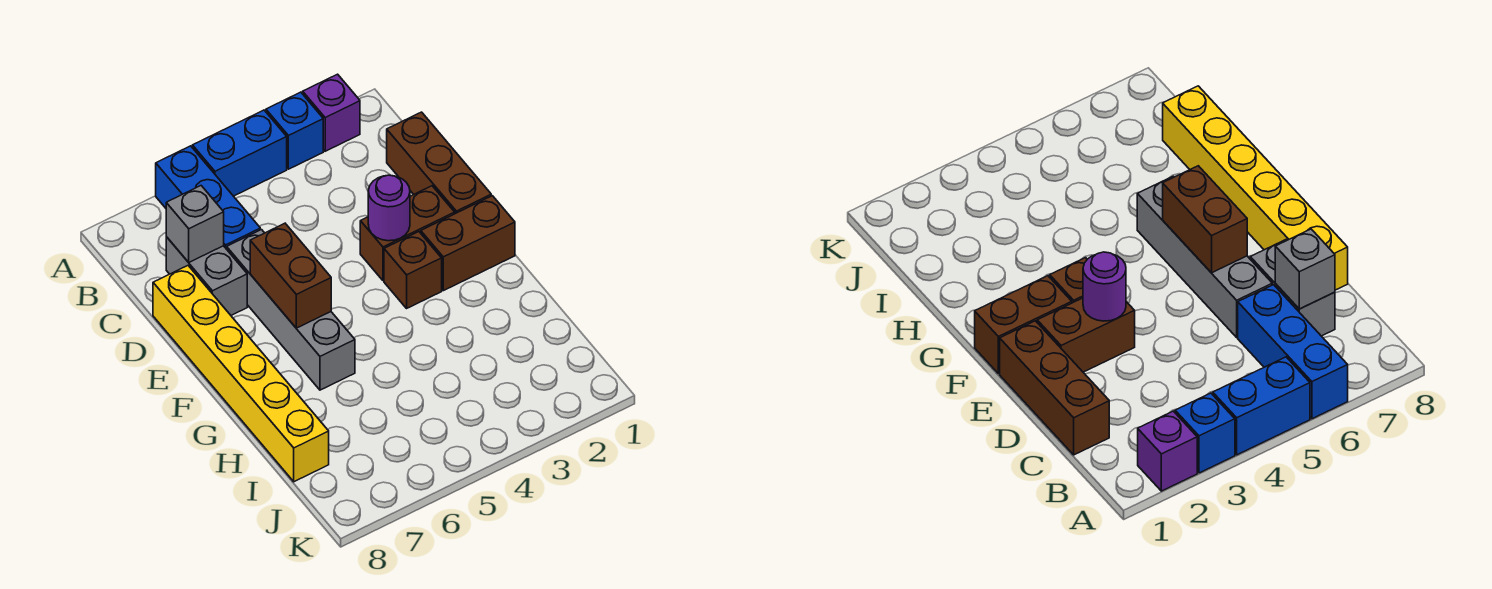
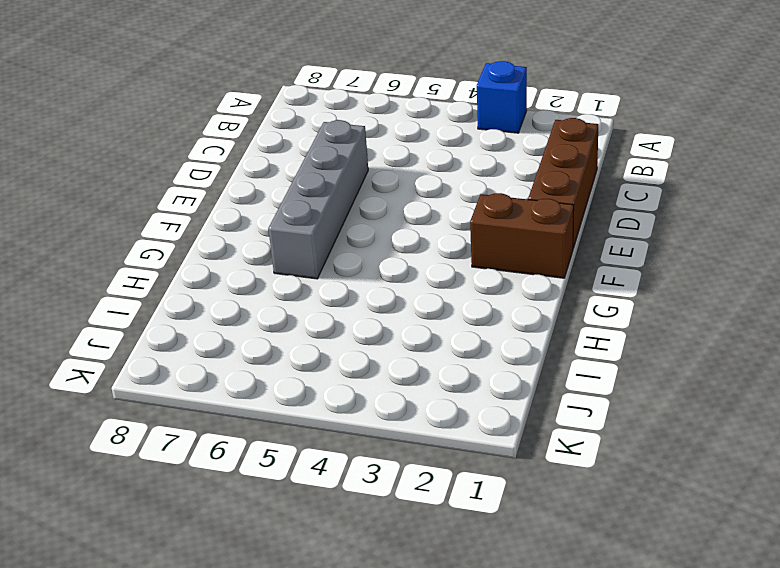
none -> purple brick A2 level 1
none -> blue brick A4:A5 level 1
none -> blue brick A6:C6 level 1

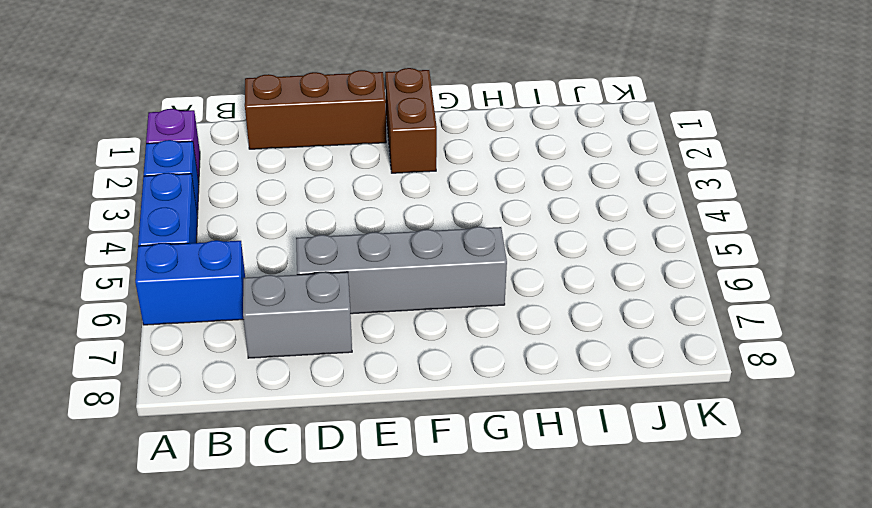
blue brick A6:B6 level 1 -> blue brick A6:C6 level 1
none -> yellow brick D8:I8 level 1
none -> brown brick E2:E3 level 1
none -> brown brick F3 level 1

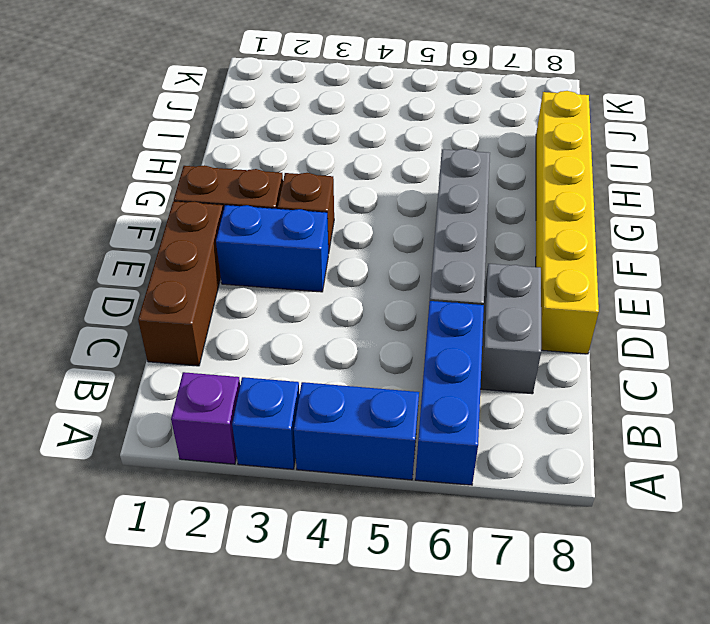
blue brick E2:E3 level 1 -> brown brick E2:E3 level 1
none -> grey brick C7 level 2
none -> purple round brick E3 level 2
none -> brown brick E6:F6 level 2

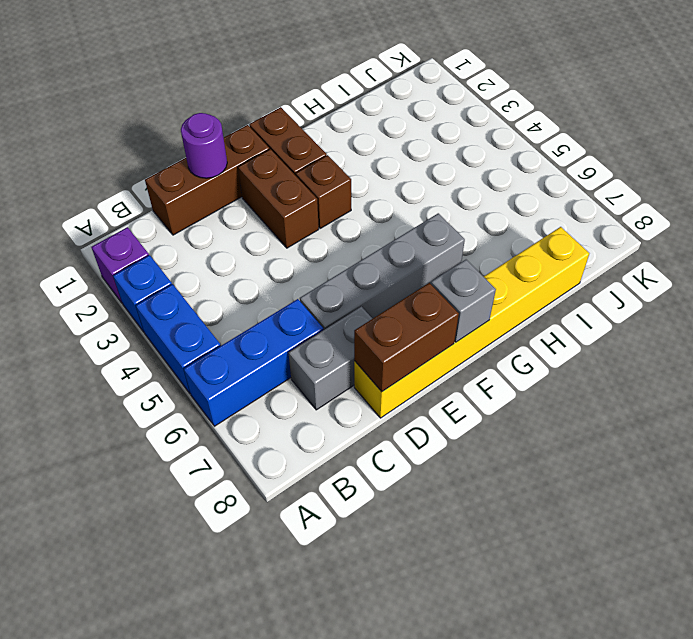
purple round brick D1 level 2 -> purple round brick E3 level 2
brown brick D8:E8 level 2 -> brown brick E6:F6 level 2
grey brick F8 level 2 -> grey brick C7 level 2

